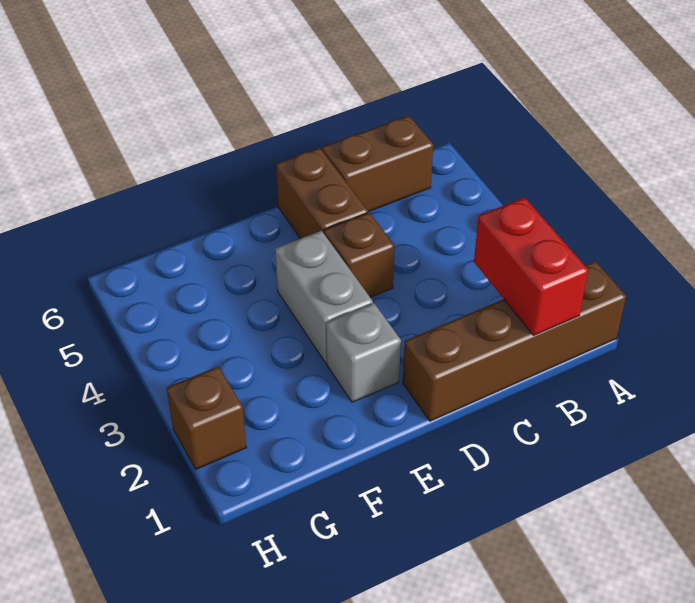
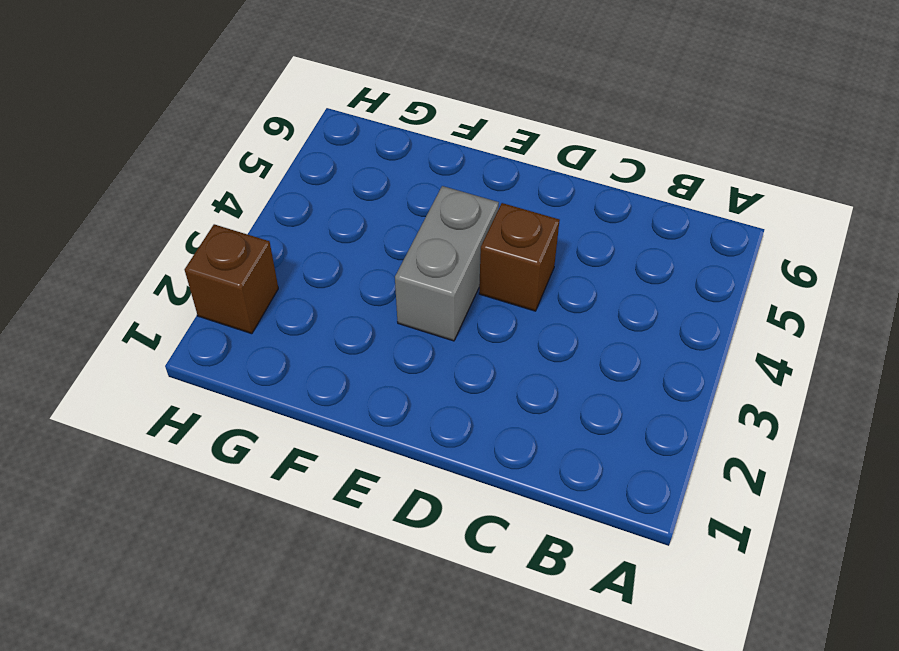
none -> brown brick A1:D1 level 1
none -> brown brick B6:C6 level 1

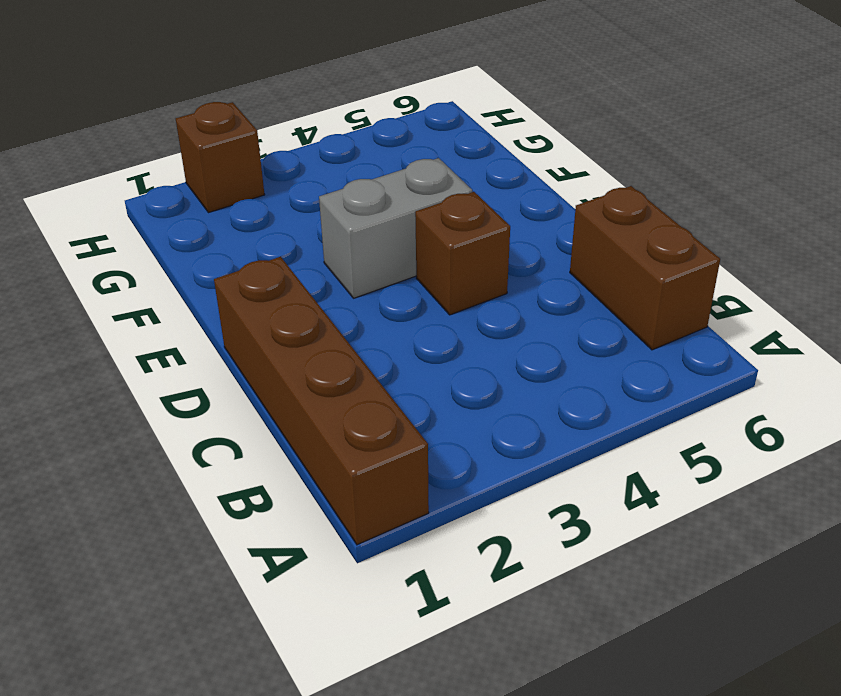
none -> brown brick D5:D6 level 1
none -> grey brick E2 level 1

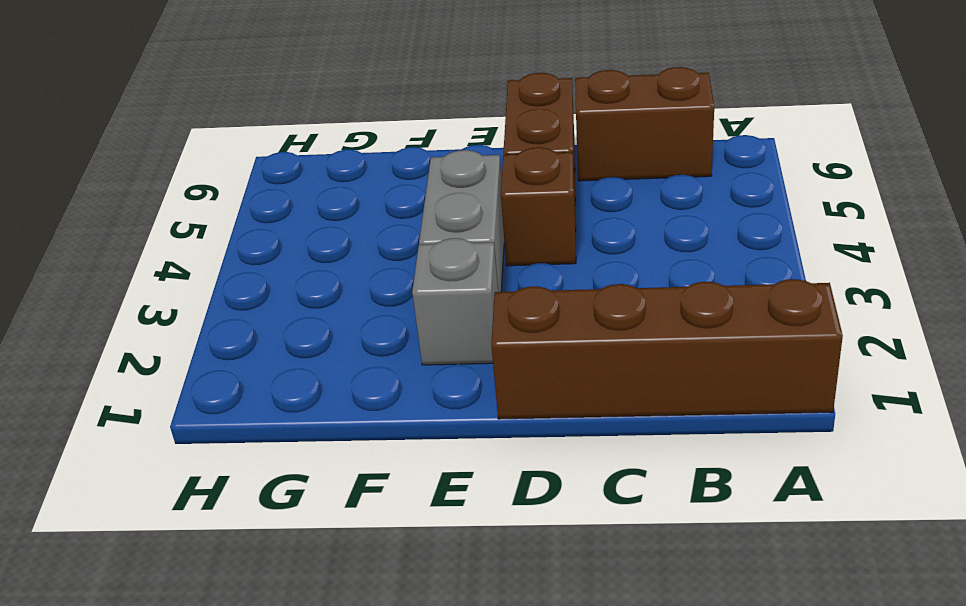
none -> brown brick H2 level 1
none -> red brick B1:B2 level 2

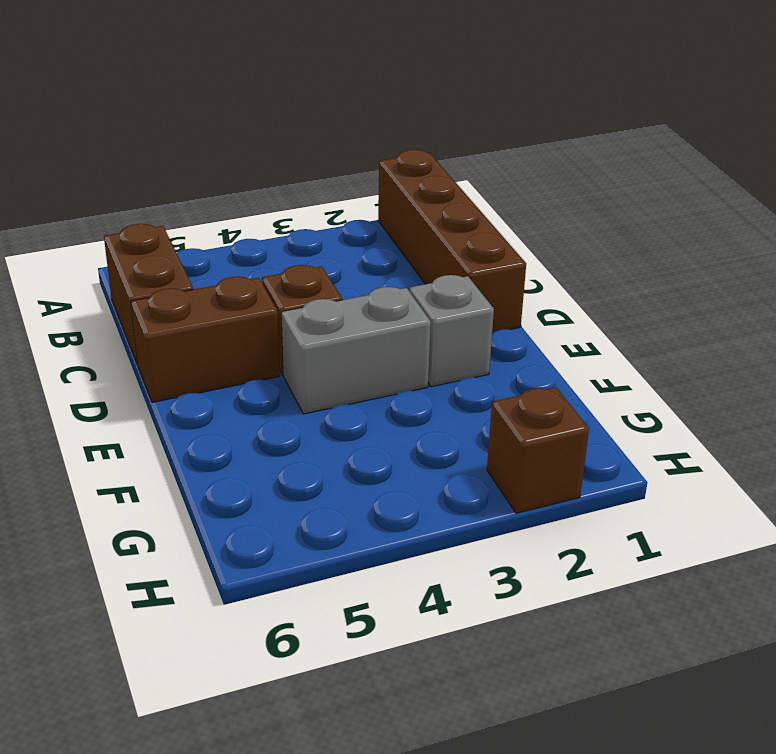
none -> red brick B1:B2 level 2

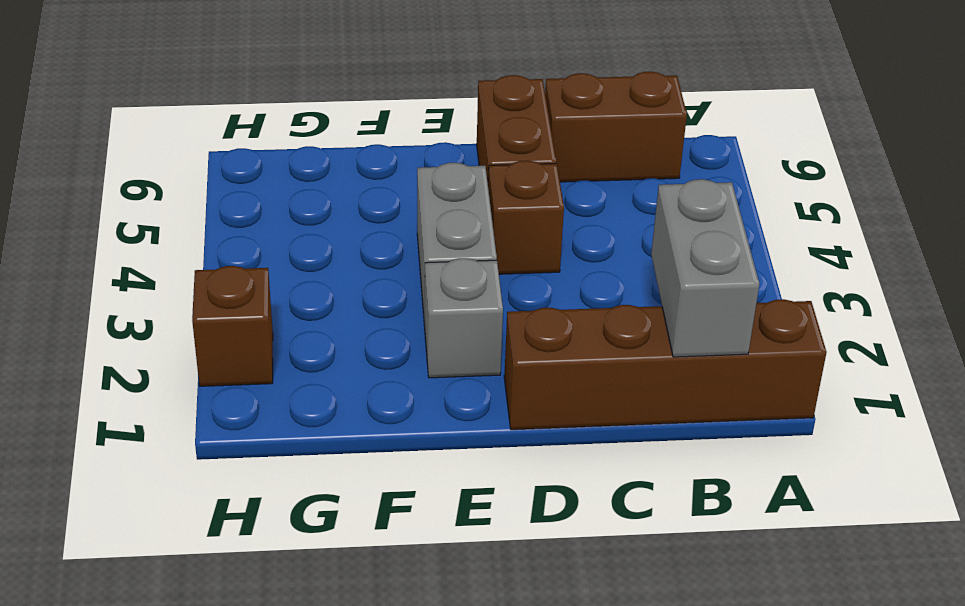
grey brick B1:B2 level 2 -> red brick B1:B2 level 2

